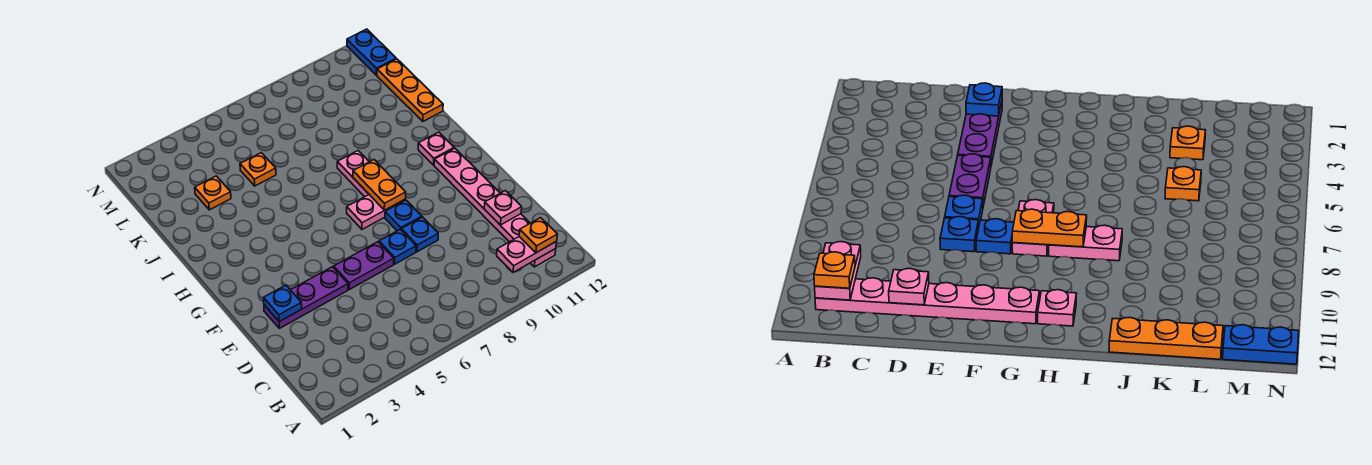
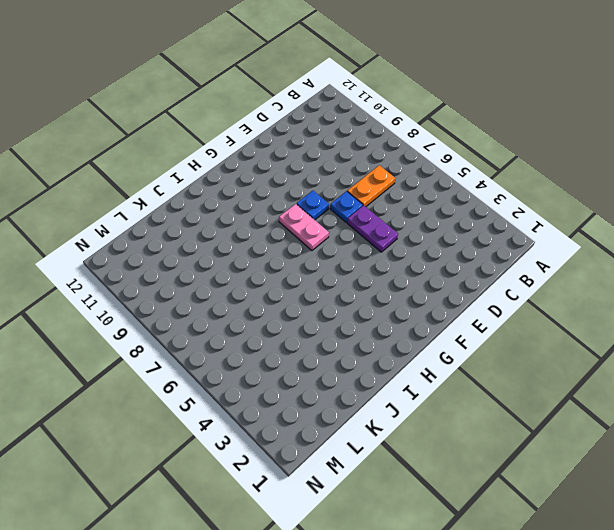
orange plate C7:D7 level 1 -> orange plate G8:H8 level 2
none -> pink plate B11:G11 level 1
none -> purple plate E2:E4 level 1
none -> blue plate E8 level 1

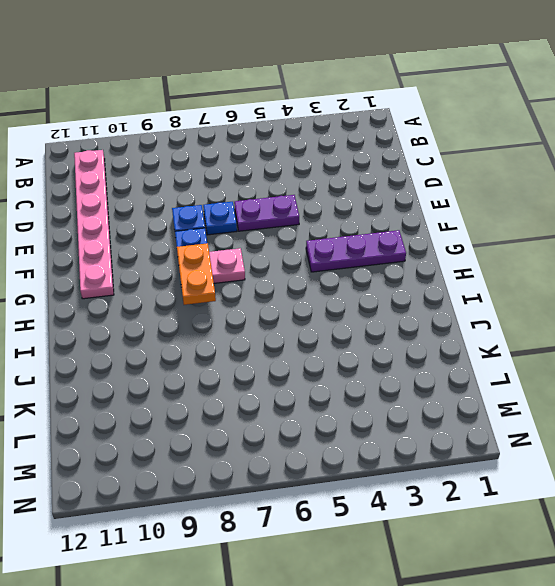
purple plate G2:G4 level 1 -> purple plate E2:E4 level 1
none -> pink plate H8:I8 level 1
none -> pink plate H11 level 1
none -> orange plate J12:L12 level 1

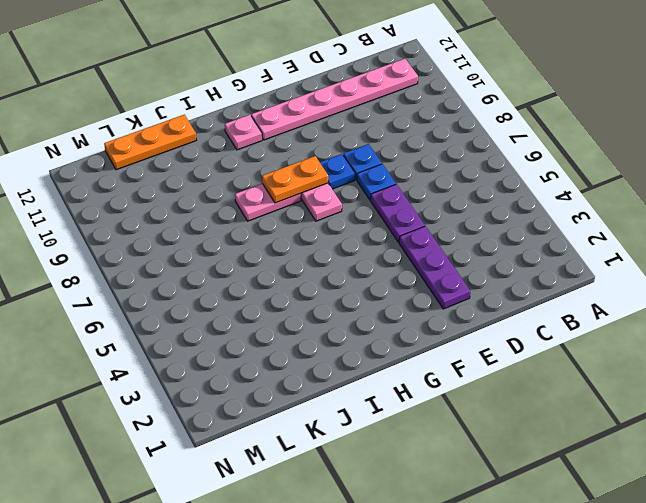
none -> orange plate K3 level 1
none -> orange plate K5 level 1
none -> blue plate M12:N12 level 1

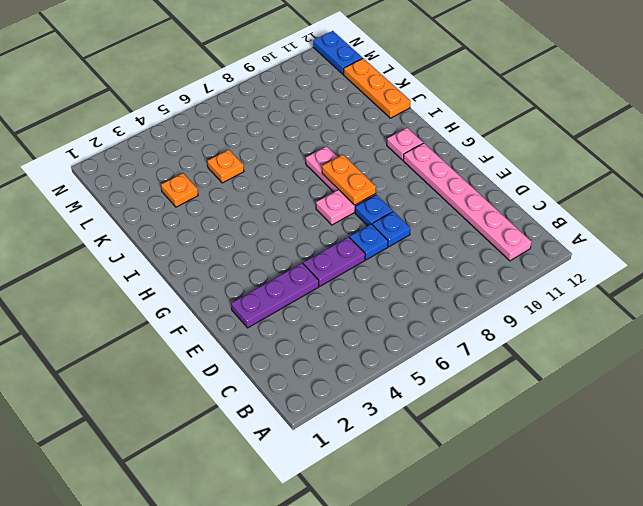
none -> pink plate B10:B11 level 2
none -> pink plate D11 level 2
none -> blue plate E2 level 2

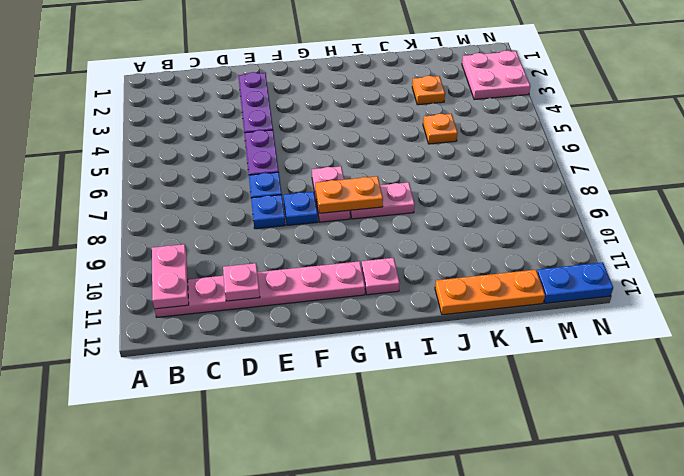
pink plate M2:N3 level 1 -> none
none -> blue plate E2 level 2
none -> orange plate B11 level 3

